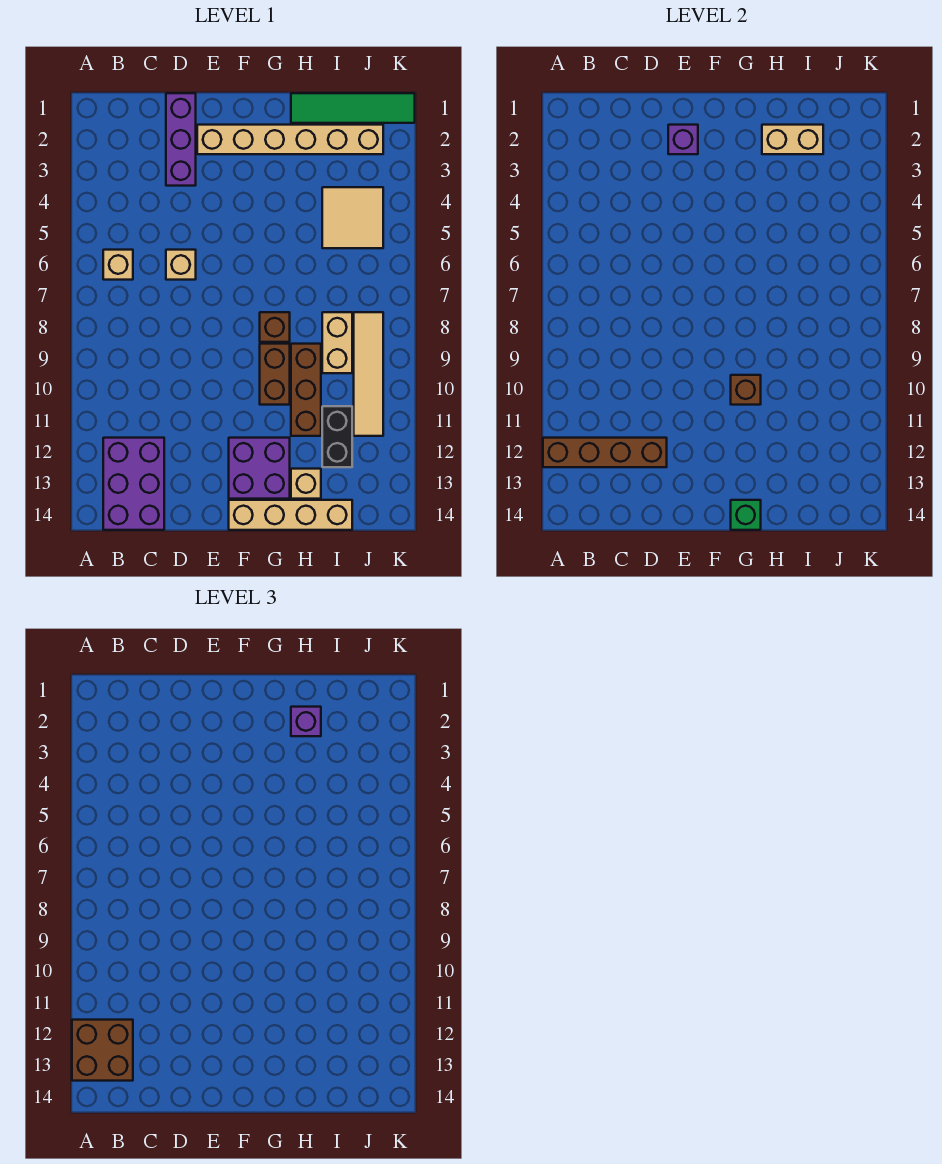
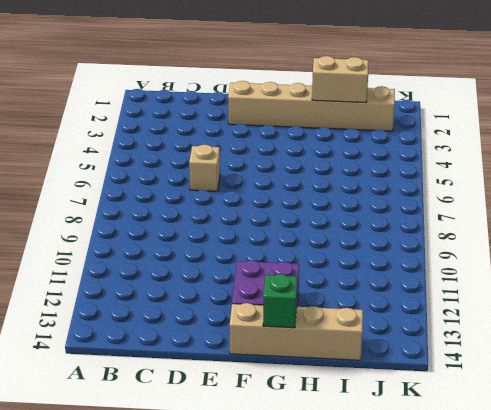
none -> tan brick B6 level 1
none -> purple brick B12:C14 level 1
none -> purple brick D1:D3 level 1

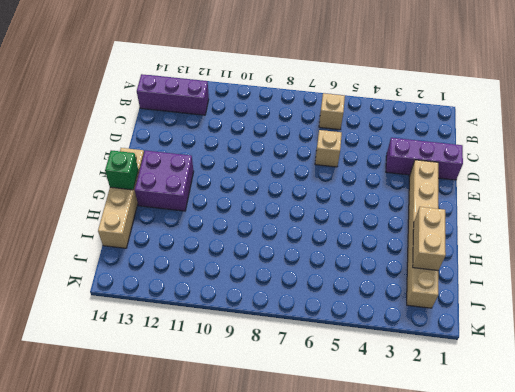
purple brick B12:B14 level 1 -> purple brick B12:C14 level 1
none -> brown brick G8 level 1
none -> brown brick G9:G10 level 1
none -> green tile H1:K1 level 1

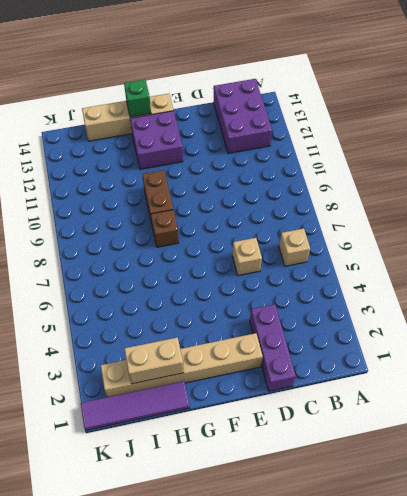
purple tile H1:K1 level 1 -> green tile H1:K1 level 1
none -> brown brick H9:H11 level 1
none -> tan brick H13 level 1
none -> tan tile I4:J5 level 1

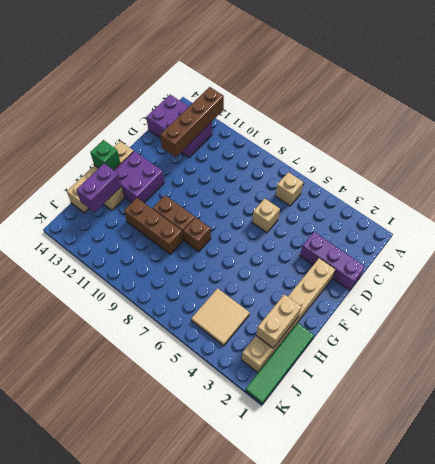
purple brick H13:I13 level 2 -> none
none -> tan brick I8:I9 level 1
none -> black brick I11:I12 level 1
none -> tan tile J8:J11 level 1

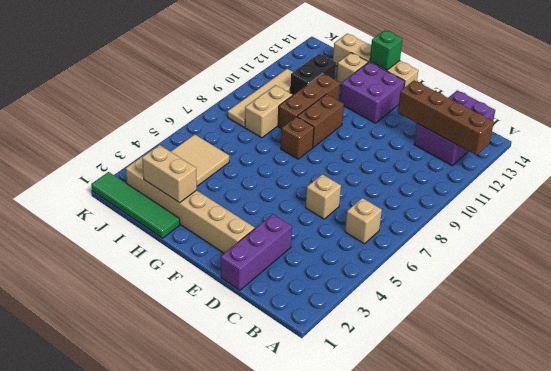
none -> purple brick E2 level 2
none -> brown brick G10 level 2
none -> brown brick A12:B13 level 3

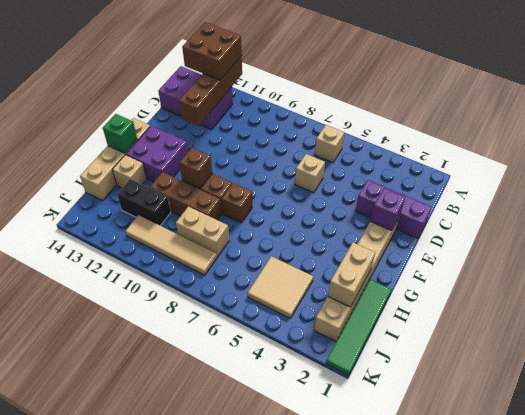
none -> purple brick H2 level 3

